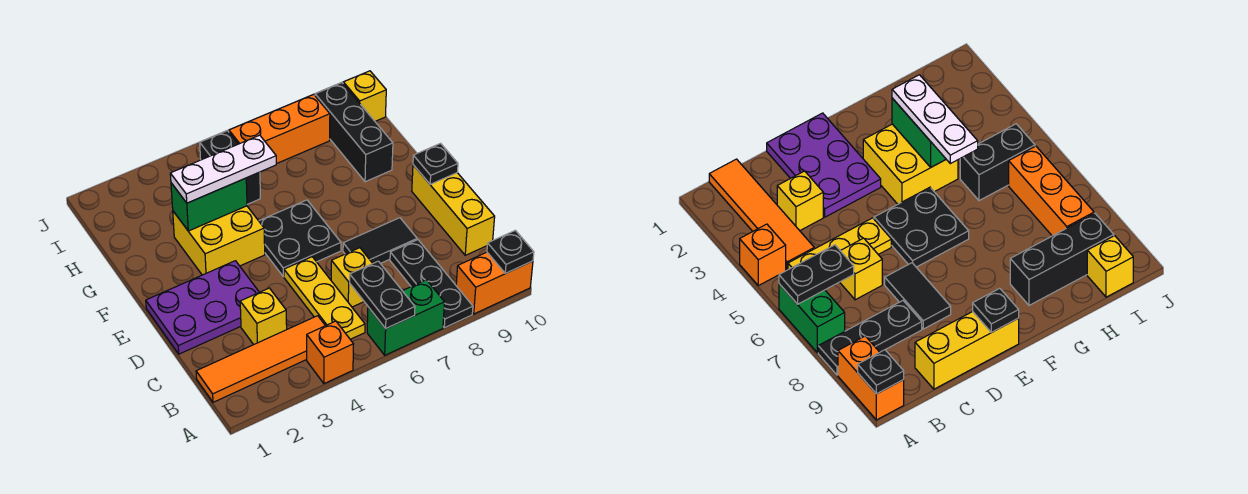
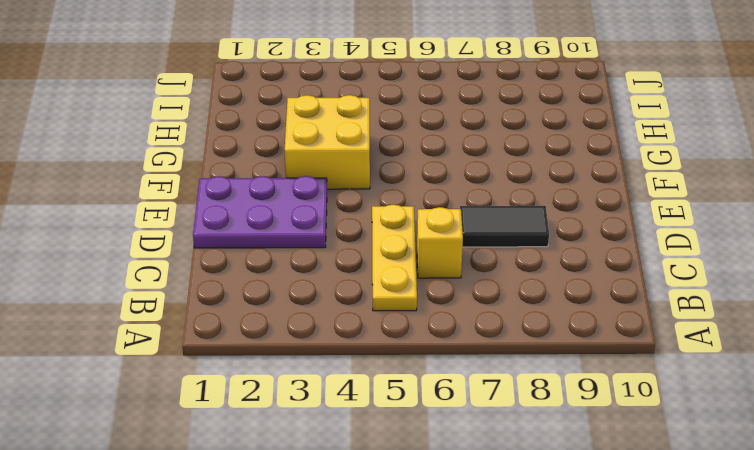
none -> orange brick A4 level 1
none -> green brick A6:A7 level 1
none -> black plate A8:C8 level 1

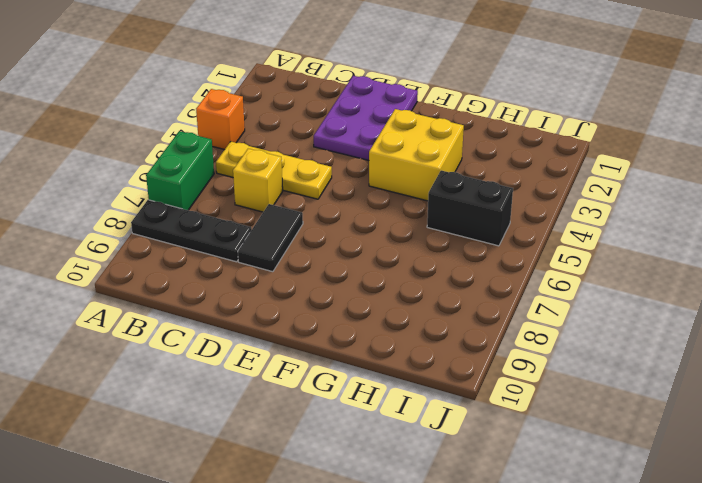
none -> orange brick A9:A10 level 1
none -> orange tile B1:B4 level 1
none -> yellow brick C3 level 1

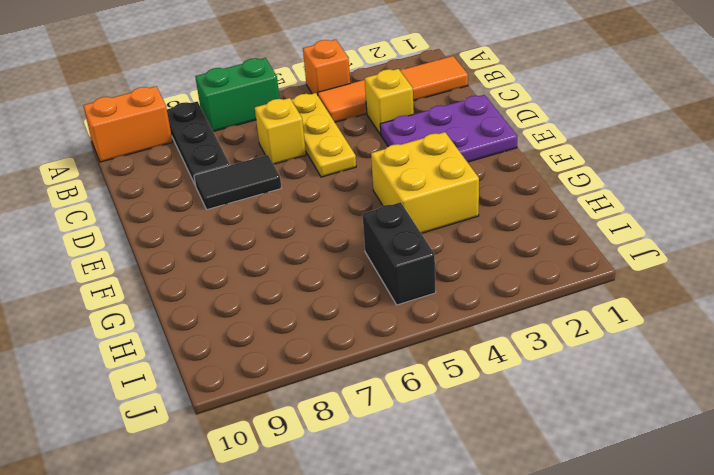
none -> yellow brick C10:E10 level 1
none -> black plate E5:F6 level 1
none -> black brick G9:I9 level 1

